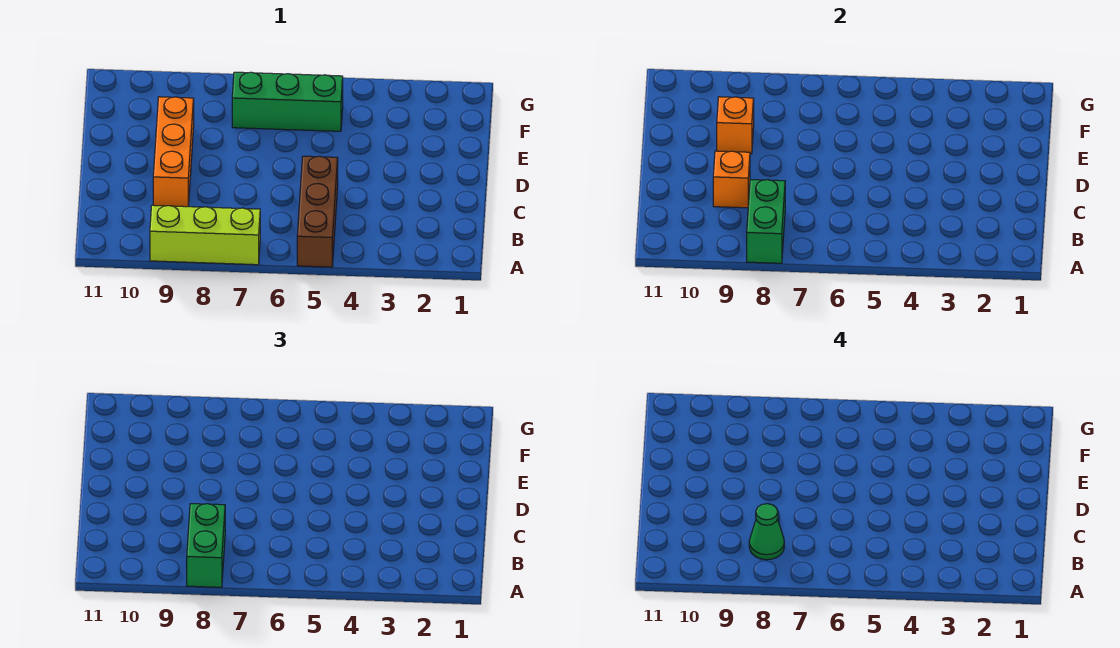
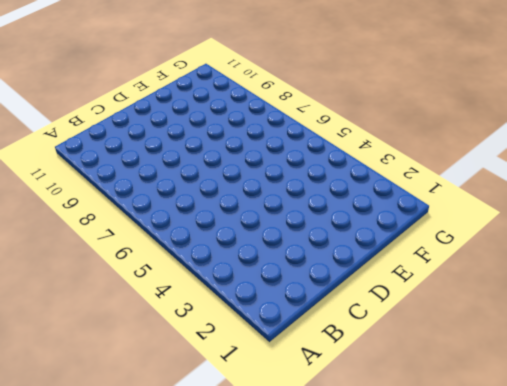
none -> brown brick A5:C5 level 1
none -> lime brick A7:A9 level 1

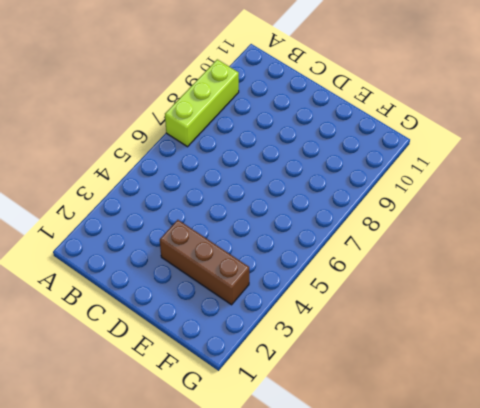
brown brick D3:F3 level 1 -> brown brick A5:C5 level 1
none -> orange brick C9:E9 level 1
none -> green brick F5:F7 level 1

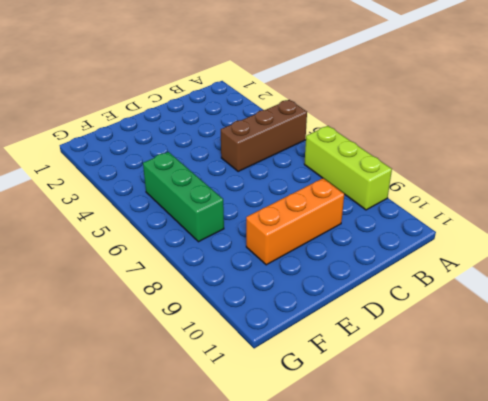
none -> green brick A8:B8 level 2
none -> orange brick C9 level 2

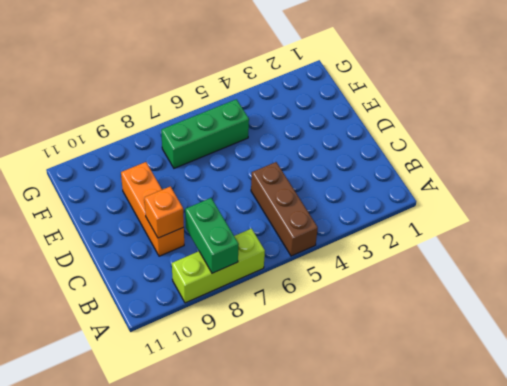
none -> orange brick E9 level 2
none -> green brick A8:B8 level 3

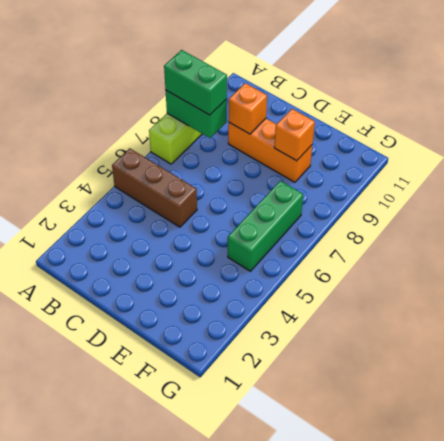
none -> green cone B8 level 4

